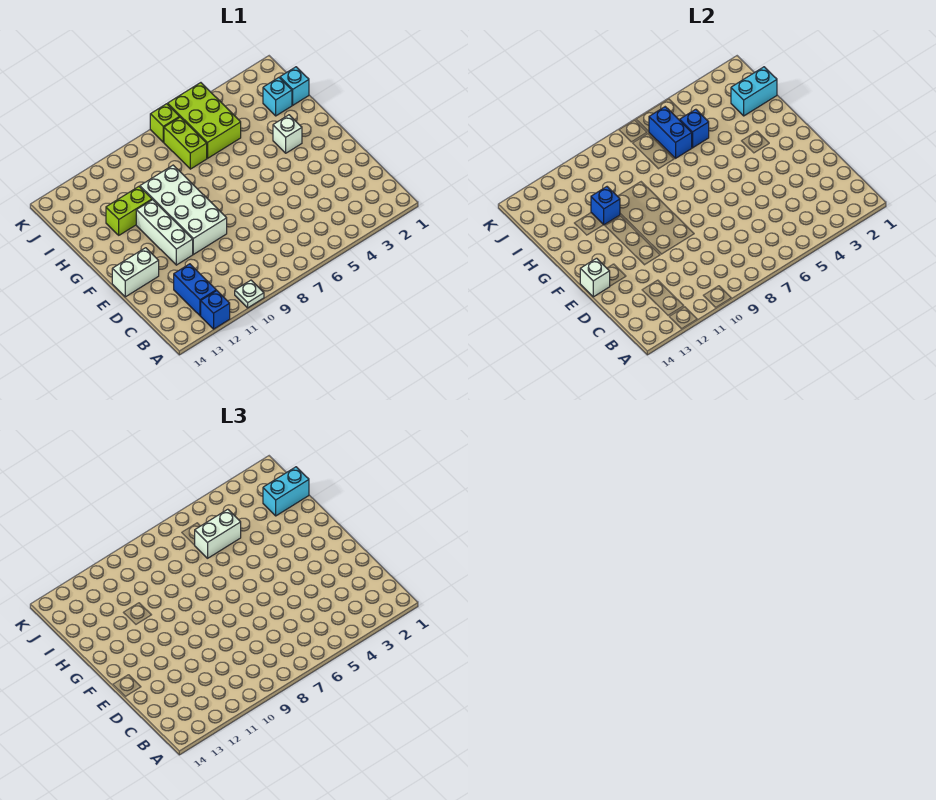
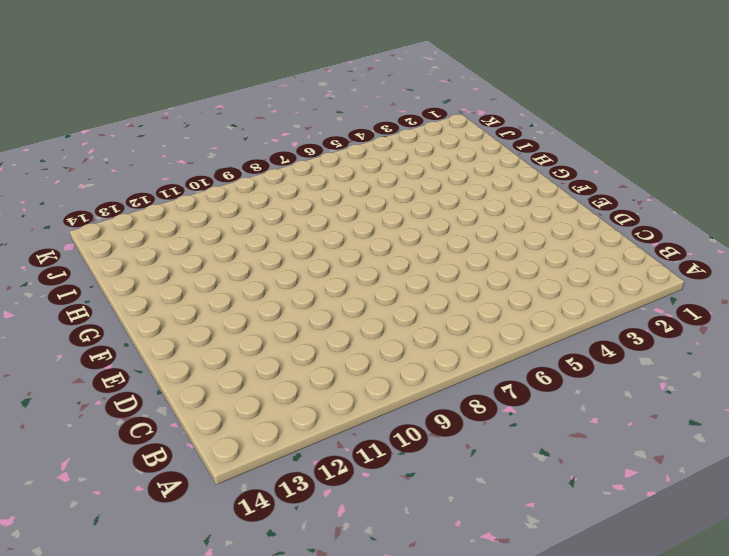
none -> white plate A10 level 1
none -> blue brick A12 level 1
none -> blue brick B12:C12 level 1

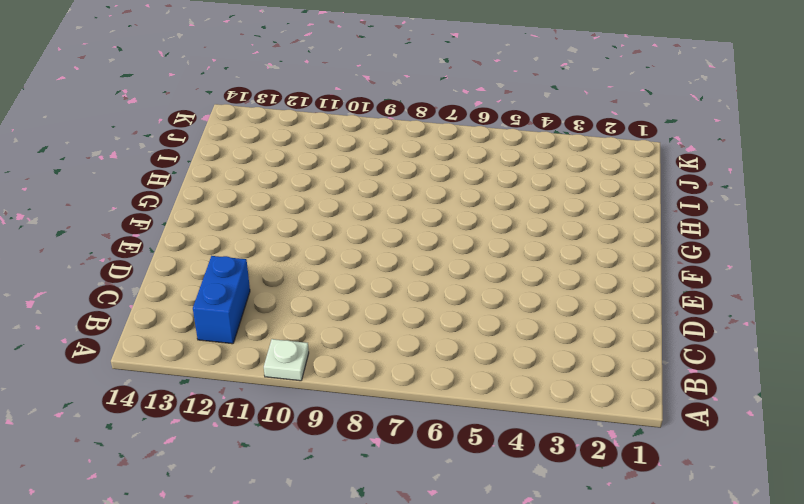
none -> blue brick A12 level 1
none -> white brick E9:H10 level 1
none -> white brick E11:G11 level 1

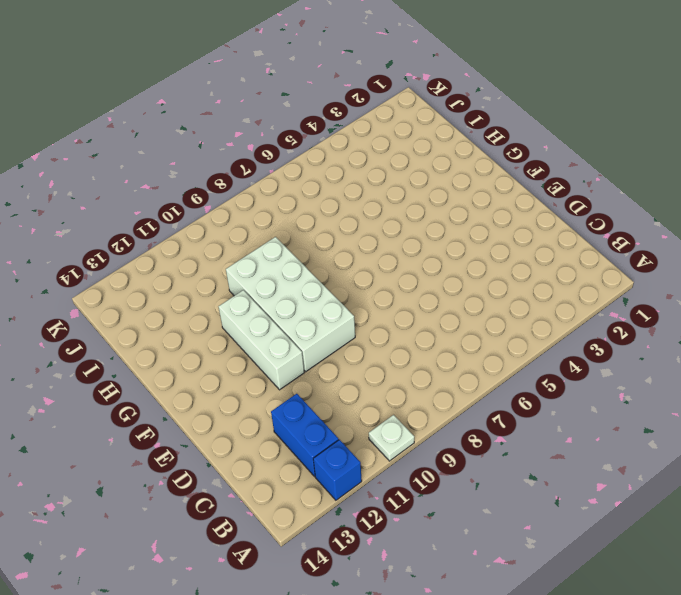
none -> white brick E13:E14 level 1
none -> white brick G3 level 1
none -> lime brick H11:H12 level 1

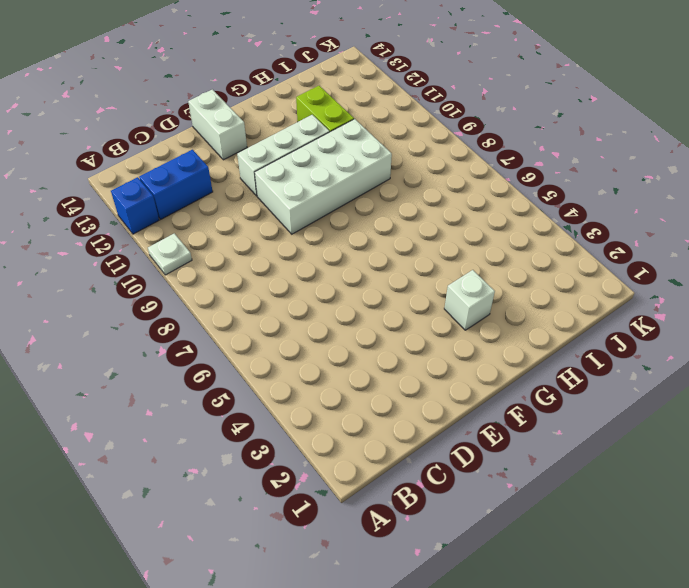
none -> cyan brick I1 level 1
none -> cyan brick I2 level 1
none -> lime brick I5:K6 level 1

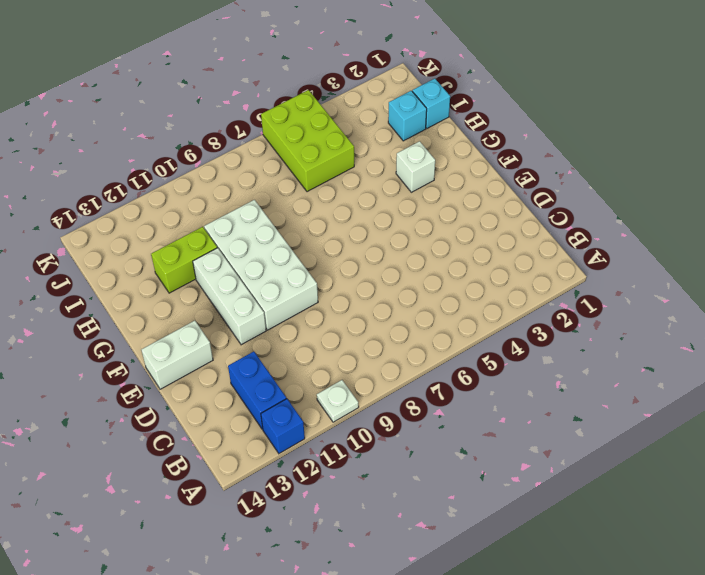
none -> lime brick I7:J7 level 1
none -> lime brick K7 level 1
none -> white brick E14 level 2

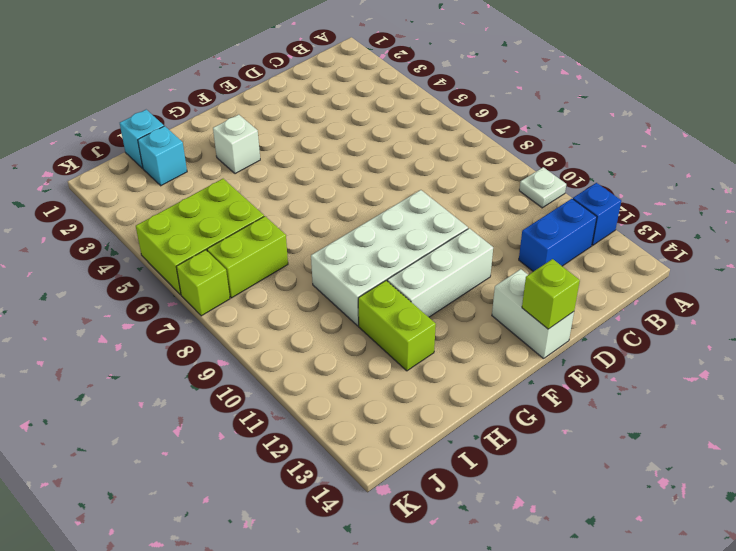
lime brick E14 level 2 -> white brick E14 level 2
none -> blue brick H11 level 2
none -> cyan brick I1:I2 level 2
none -> blue brick I5 level 2

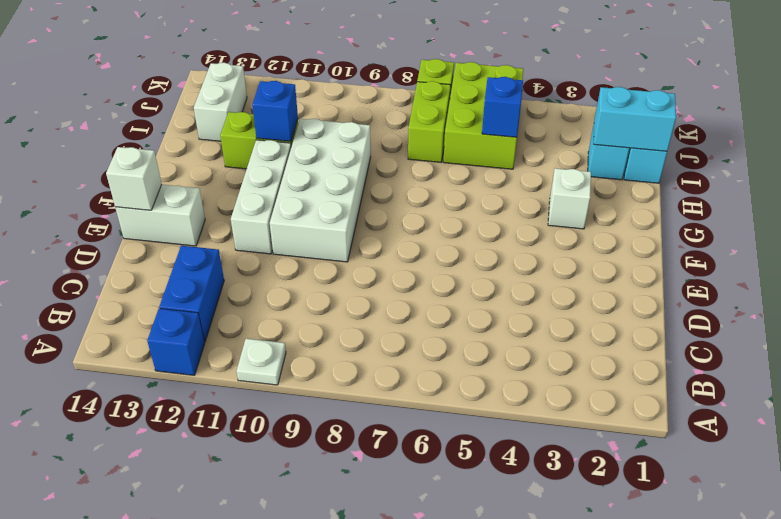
white brick I13:J13 level 1 -> white brick I5:I6 level 3
none -> blue brick I6:J6 level 2
none -> cyan brick I1:I2 level 3

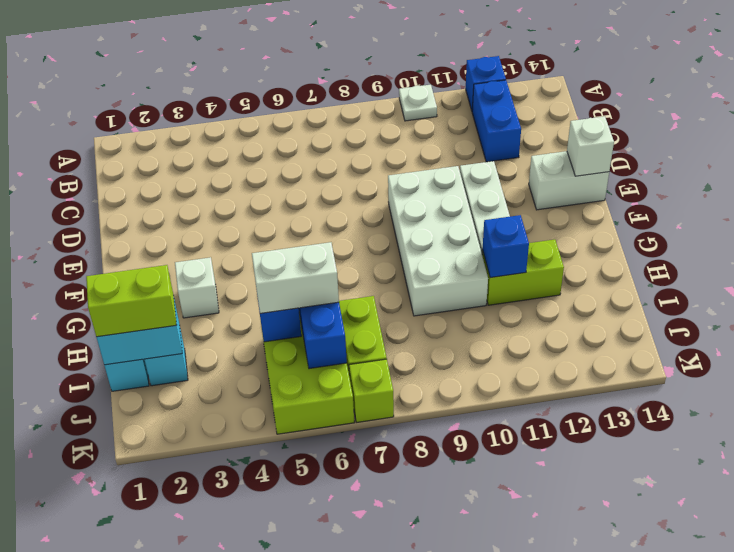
lime brick I1:I2 level 3 -> cyan brick I1:I2 level 3

